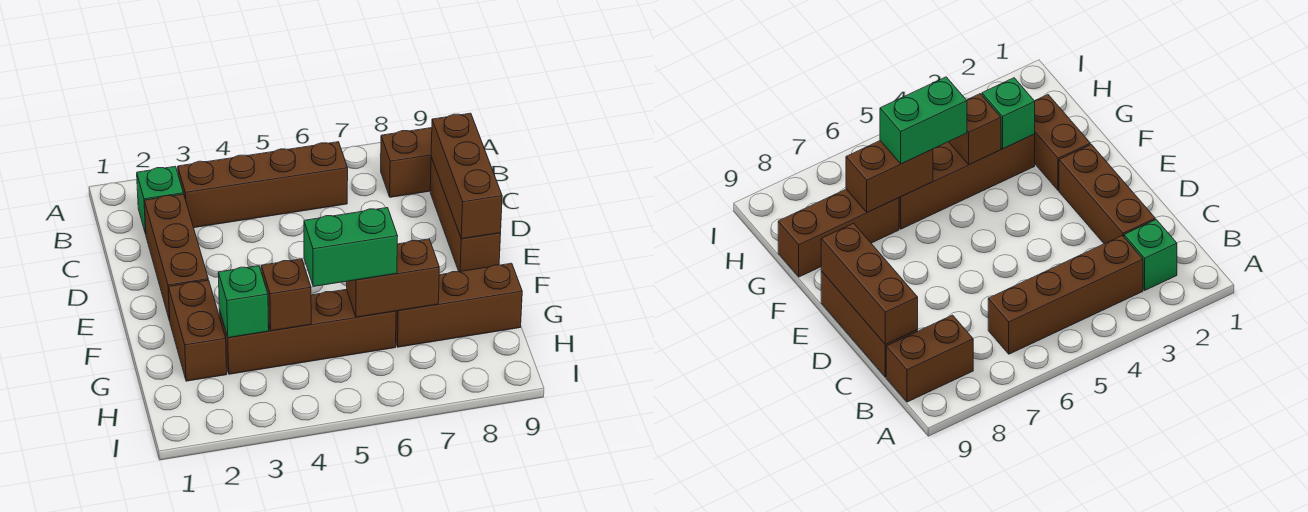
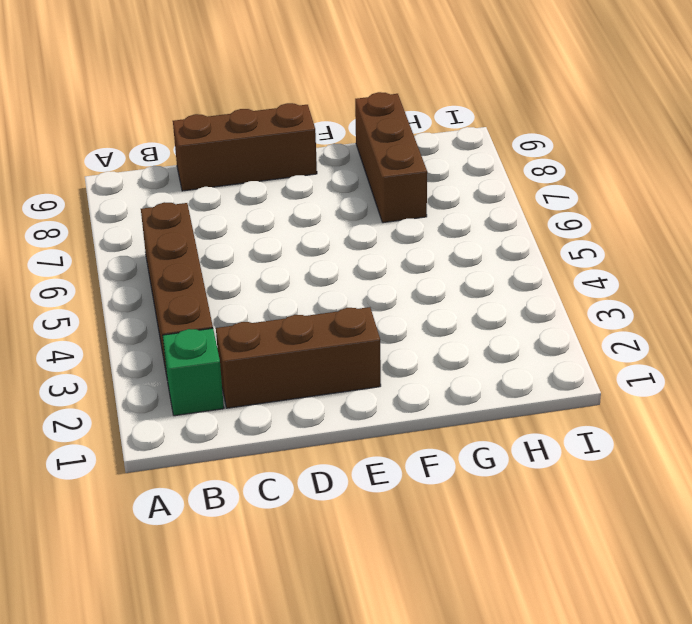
none -> brown brick B8:B9 level 1
none -> brown brick F2:G2 level 1
none -> brown brick G3:G6 level 1

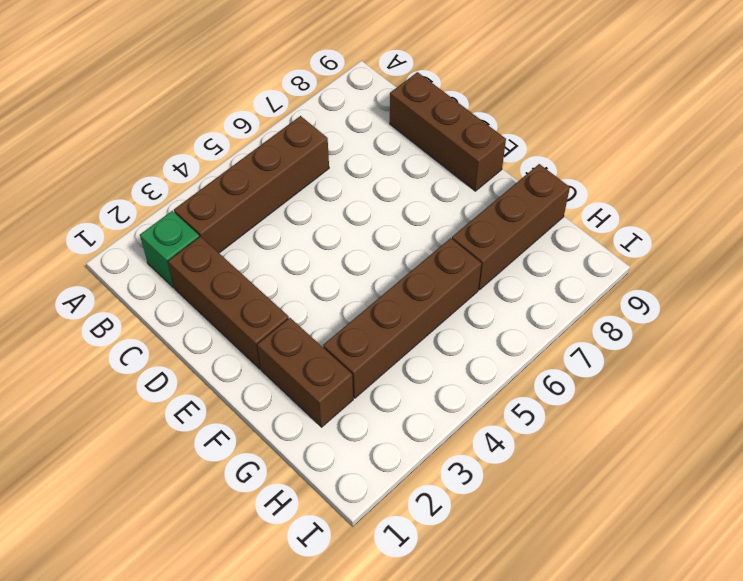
none -> brown brick B8:B9 level 1
none -> brown brick C9:E9 level 2
none -> green brick G3 level 2

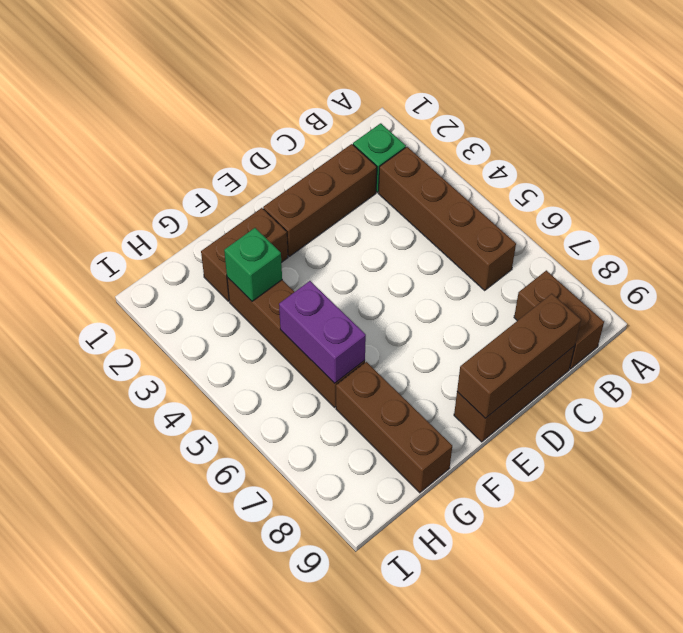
purple brick G5:G6 level 2 -> brown brick G6:G7 level 2
none -> brown brick G4 level 2
none -> green brick G5:G6 level 3

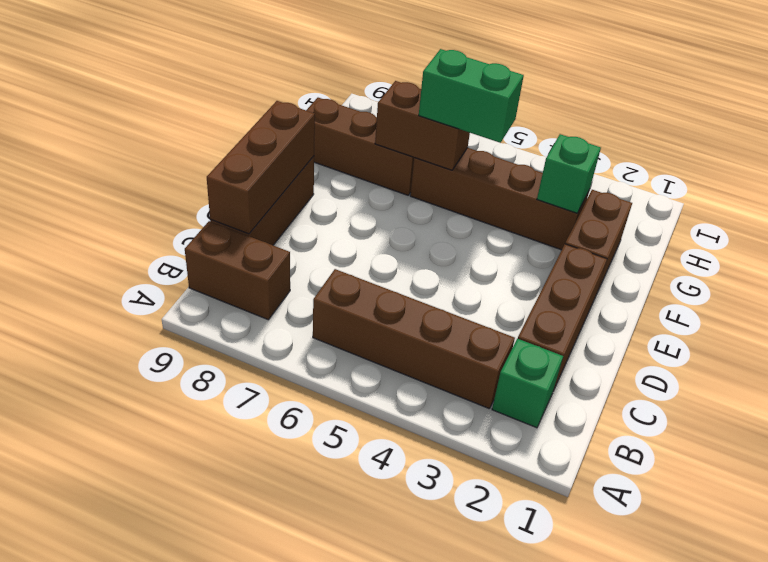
none -> brown brick G4 level 2

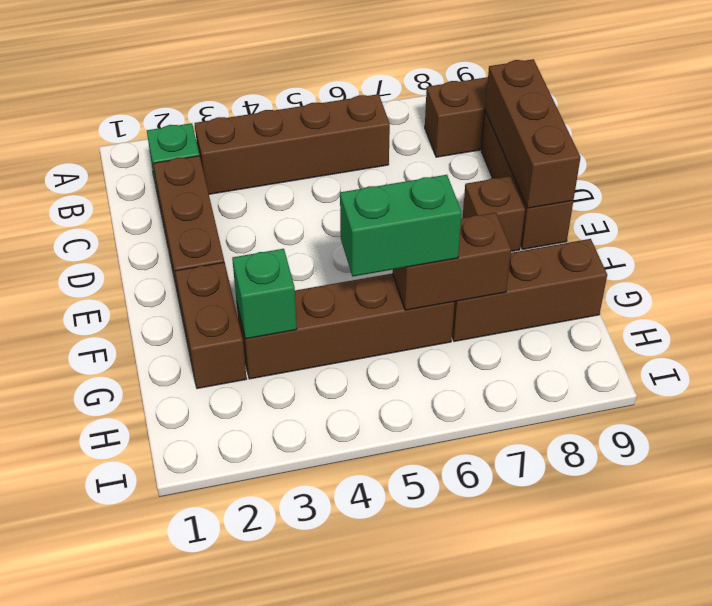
brown brick E8 level 1 -> brown brick G4 level 2

